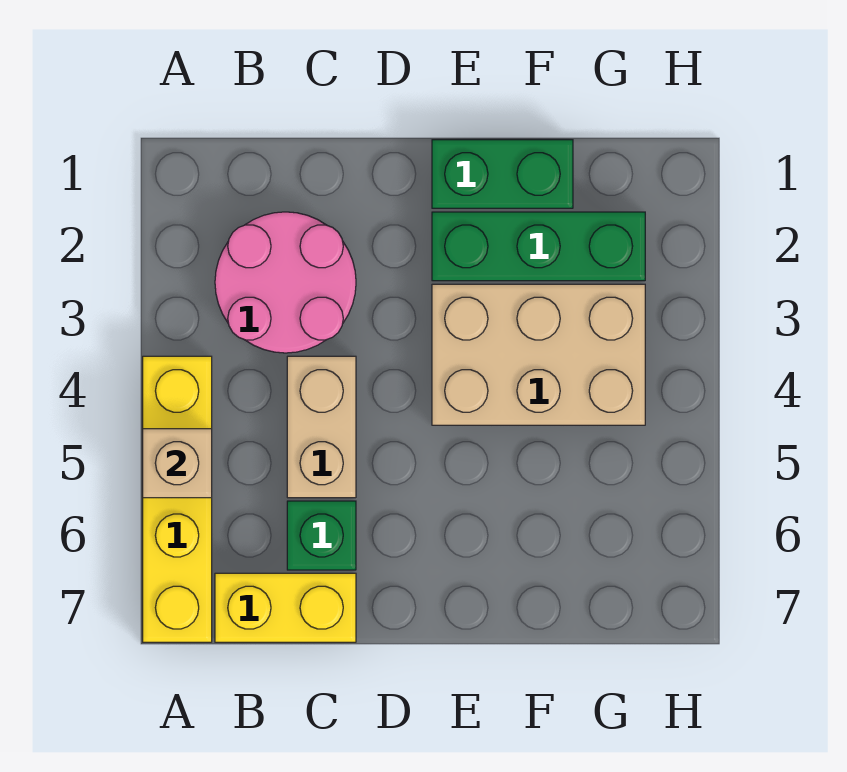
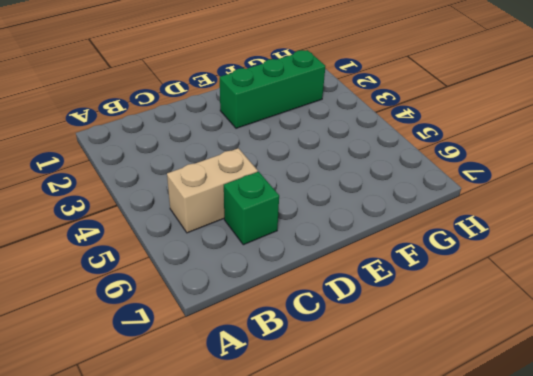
tan brick B5:C5 level 1 -> tan brick C4:C5 level 1
none -> yellow brick A4:A7 level 1
none -> pink round brick B2:C3 level 1

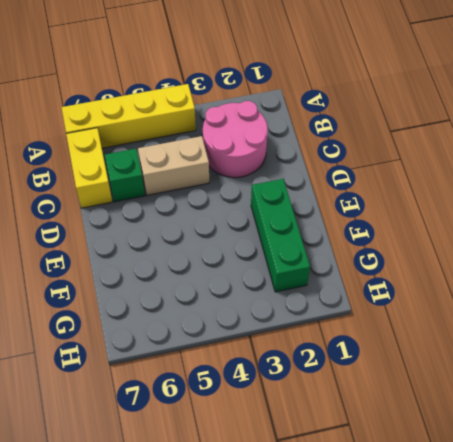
none -> green brick E1:F1 level 1
none -> tan brick E3:G4 level 1

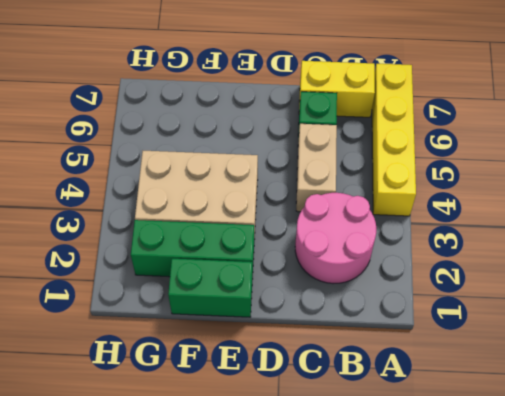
none -> tan brick A5 level 2

